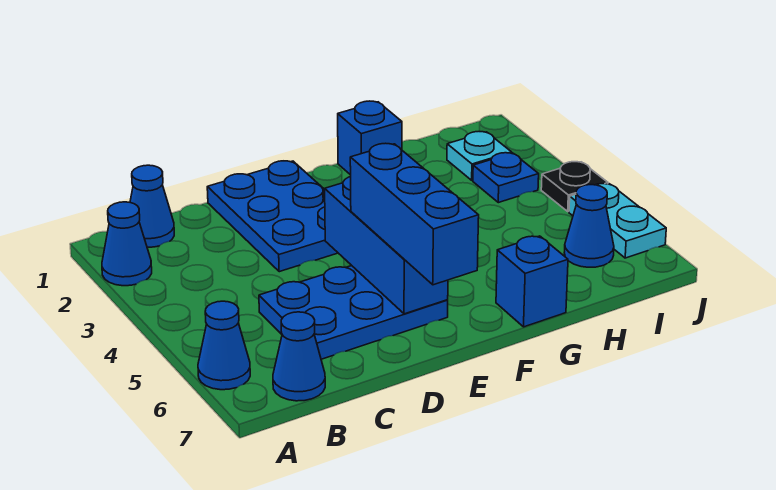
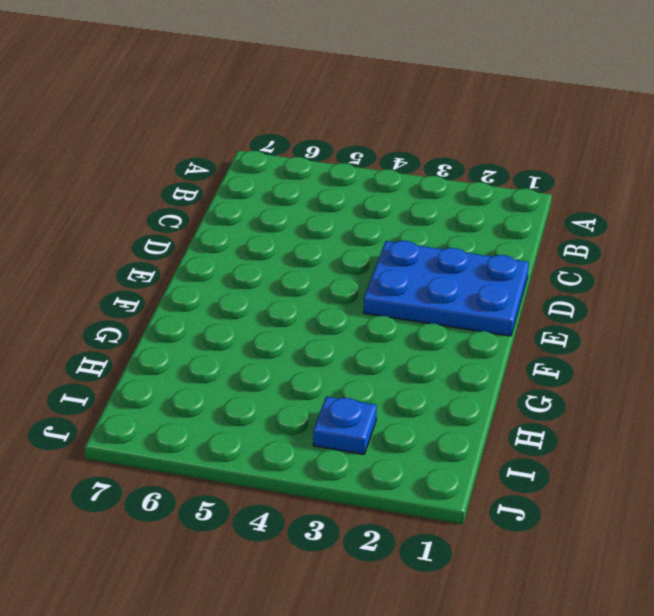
none -> blue cone A2 level 1
none -> blue cone A6 level 1
none -> blue cone B1 level 1

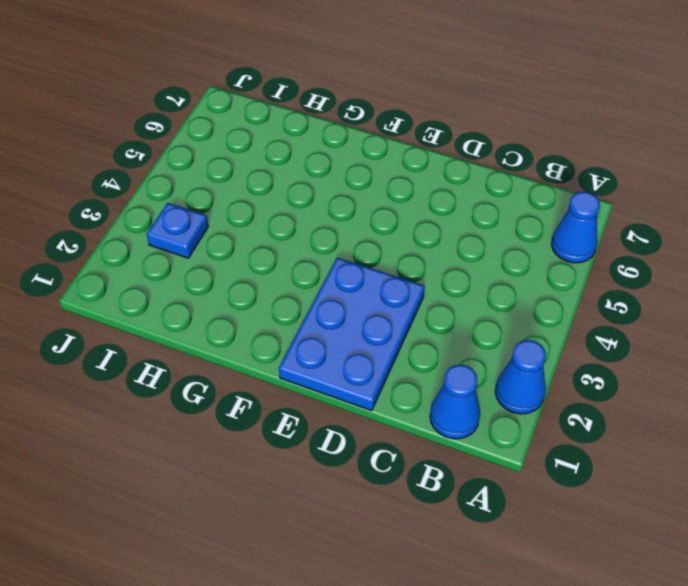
none -> blue cone B7 level 1
none -> blue plate C5:E6 level 1
none -> blue brick G1 level 1

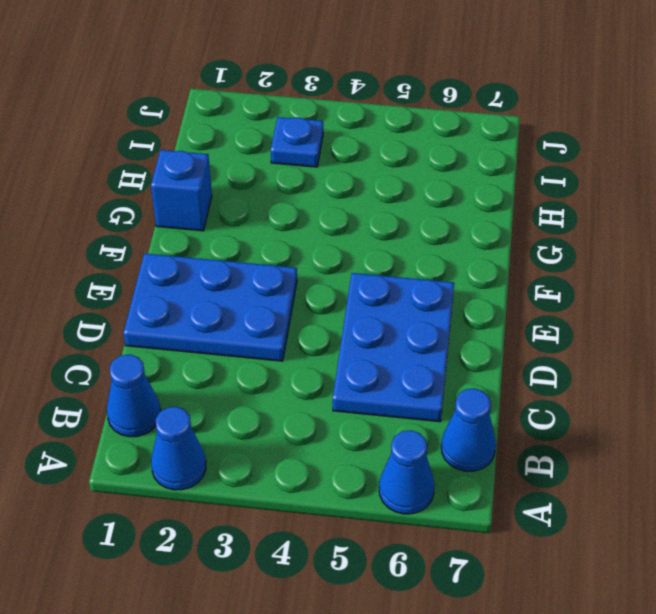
none -> blue brick G7 level 1
none -> cyan plate I2 level 1
none -> blue cone I6 level 1

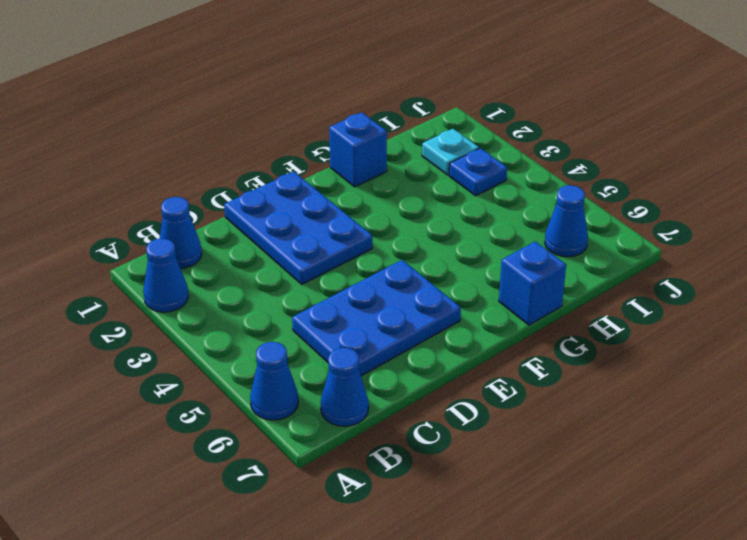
none -> black plate J4 level 1
none -> cyan plate J5:J6 level 1
none -> blue brick E4:E6 level 2

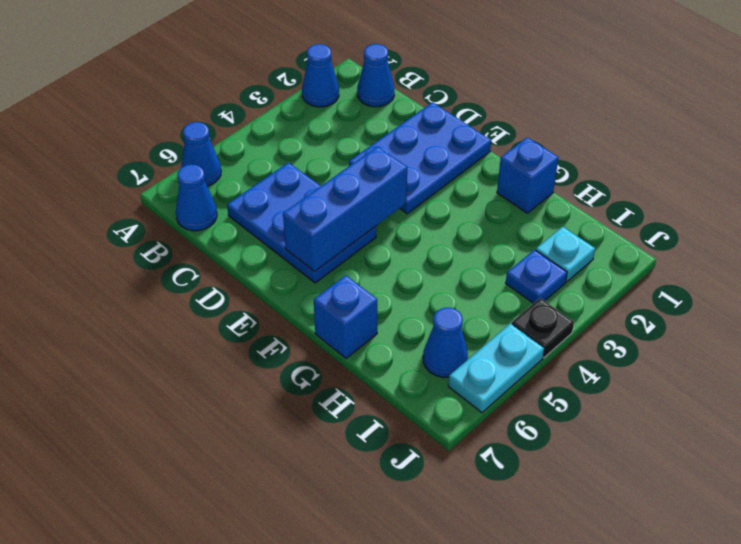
none -> blue brick E5:E7 level 3

